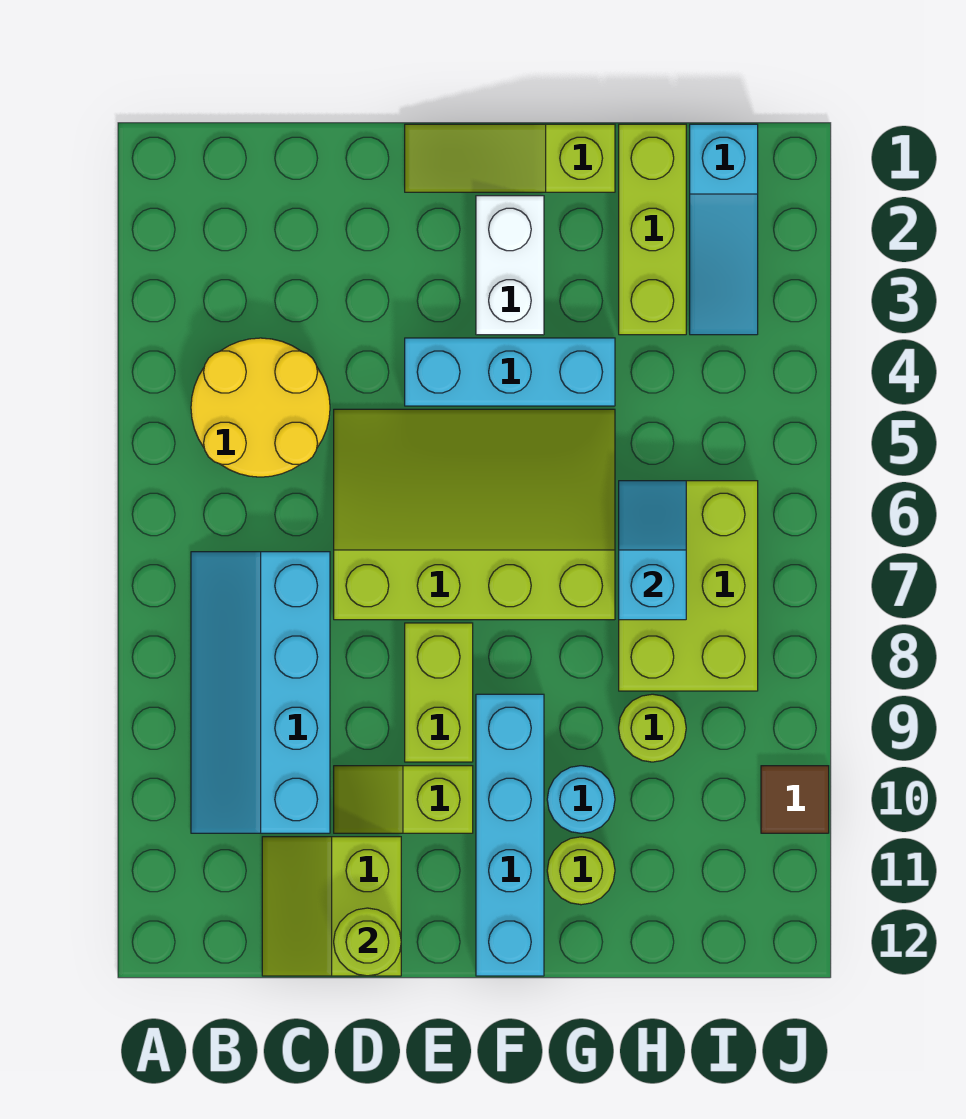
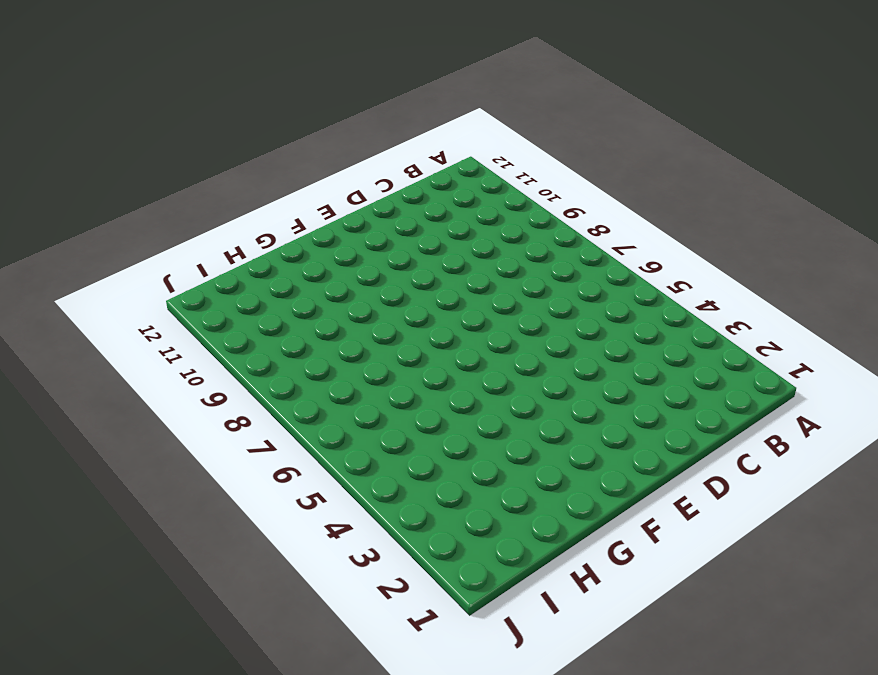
none -> yellow round brick B4:C5 level 1
none -> cyan slope B7:C10 level 1 top C
none -> lime slope C11:D12 level 1 top D

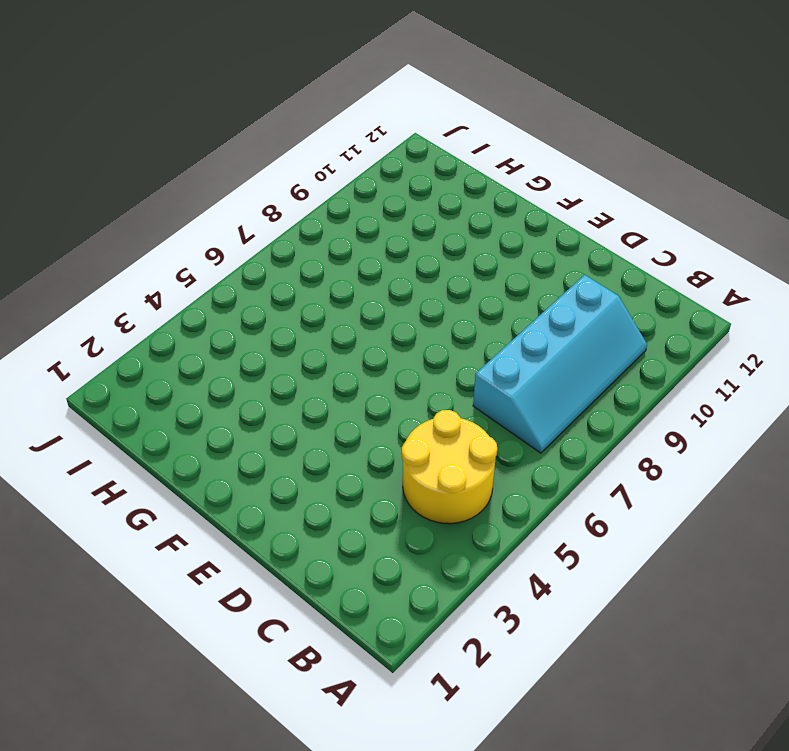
none -> lime slope C11:D12 level 1 top D
none -> lime slope D5:G7 level 1 top 7
none -> lime slope D10:E10 level 1 top E

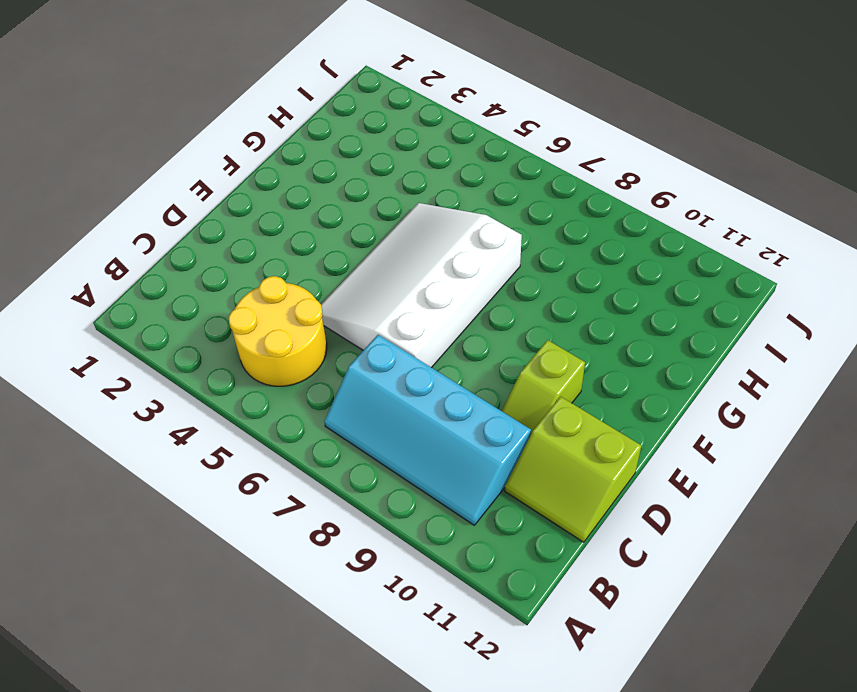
white slope D5:G7 level 1 top 7 -> lime slope D5:G7 level 1 top 7
none -> lime slope E1:G1 level 1 top G
none -> cyan brick E4:G4 level 1
none -> lime brick E8:E9 level 1

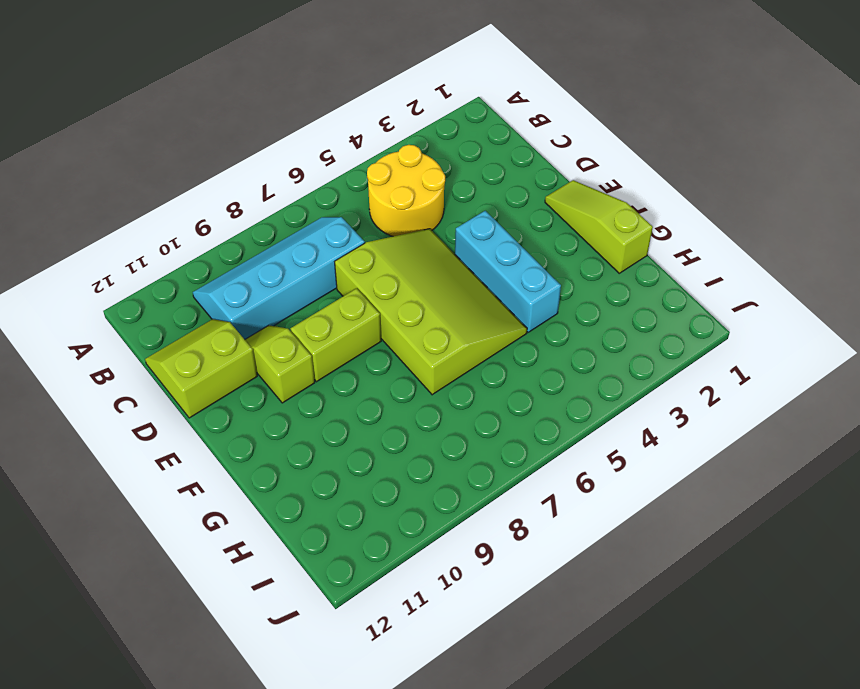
none -> white brick F2:F3 level 1
none -> cyan brick F9:F12 level 1
none -> cyan round brick G10 level 1

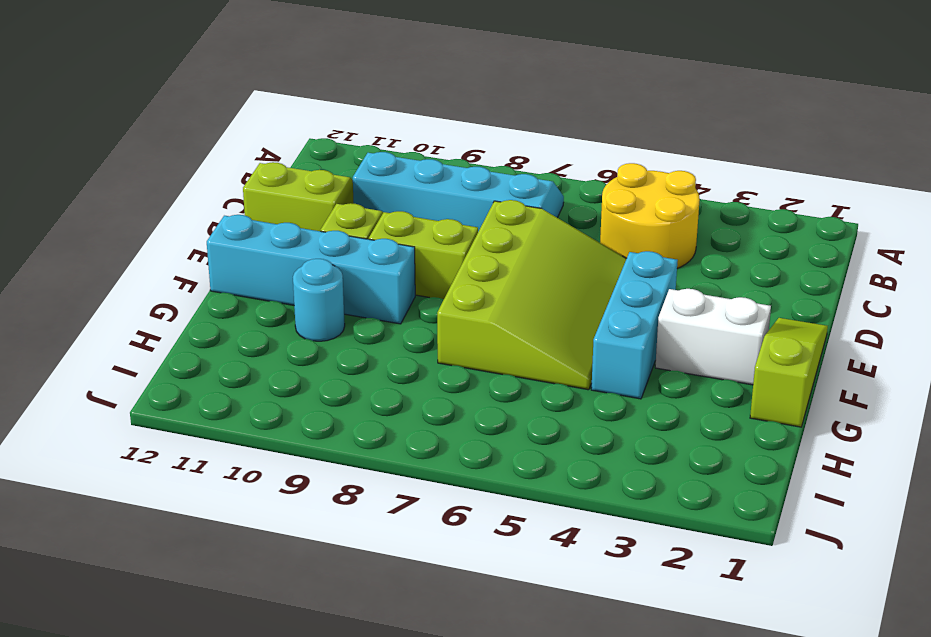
none -> lime round brick G11 level 1
none -> lime brick H1:H3 level 1
none -> lime brick H6:I8 level 1

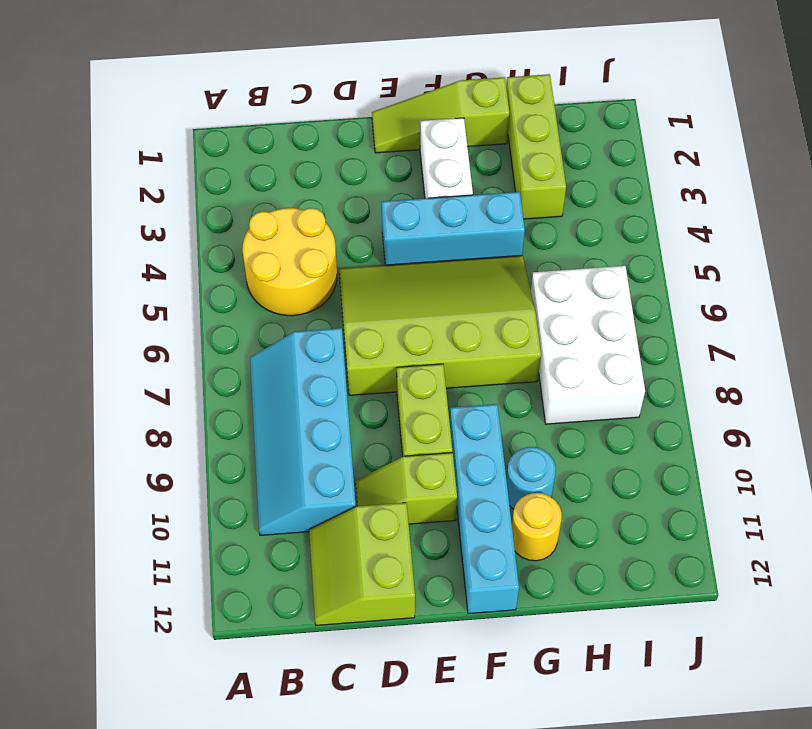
yellow round brick G11 level 1 -> lime round brick G11 level 1
white brick H6:I8 level 1 -> lime brick H6:I8 level 1
none -> lime round brick H9 level 1
none -> cyan slope I1:I3 level 1 top 1
none -> brown tile J10 level 1

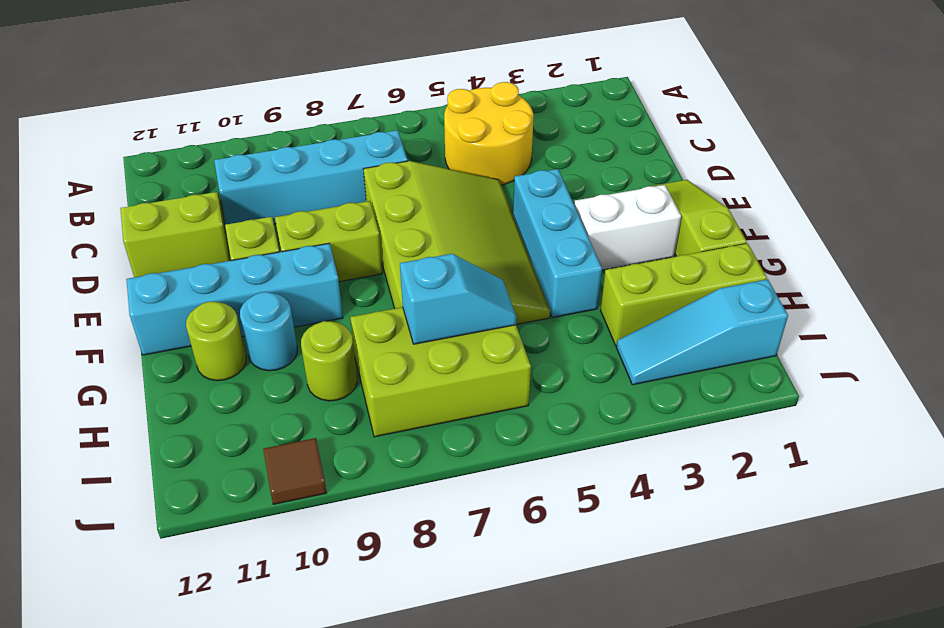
none -> lime round brick D12 level 2

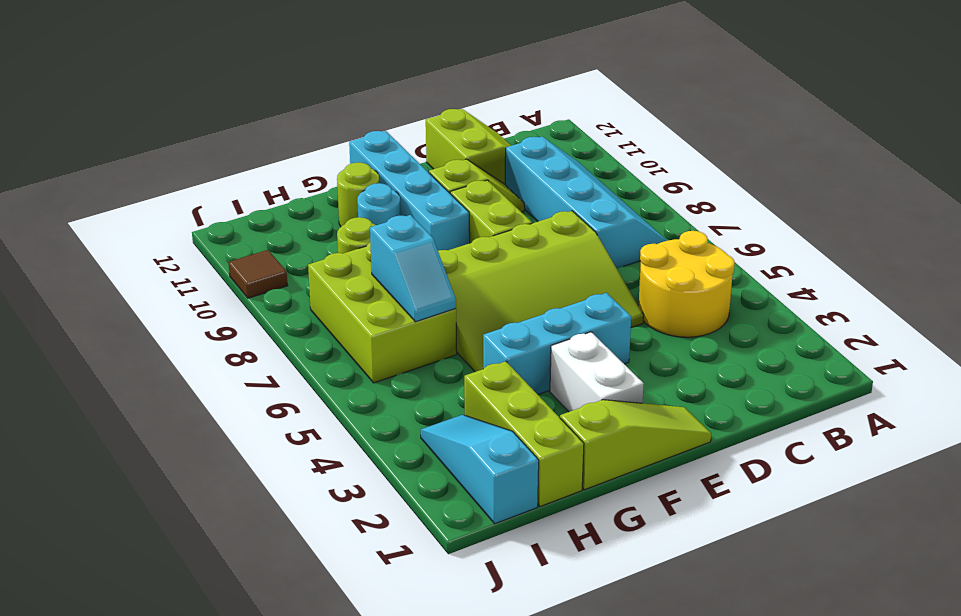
none -> lime round brick D12 level 2

